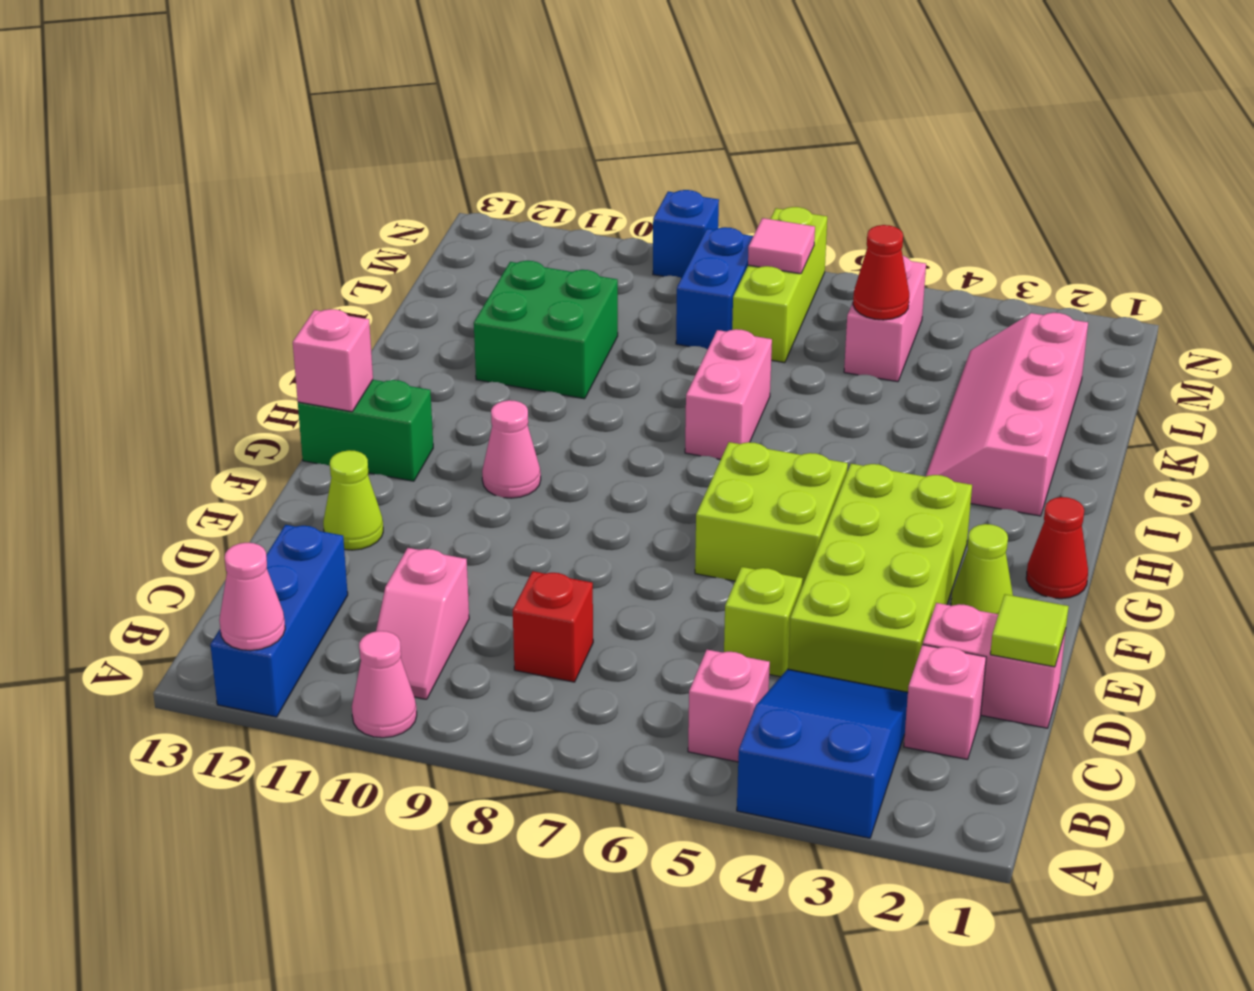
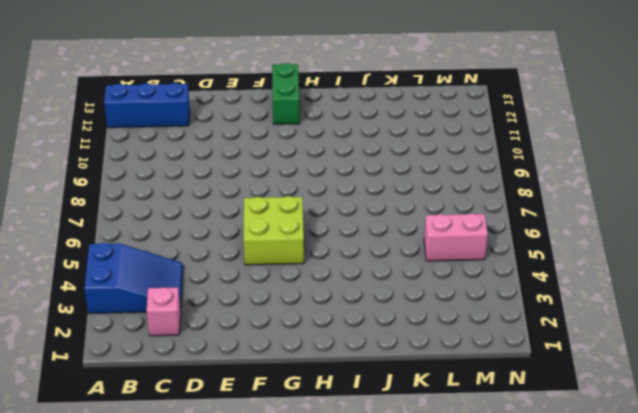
none -> pink cone A10 level 1
none -> pink brick B5 level 1
none -> pink slope B10:C10 level 1 top C

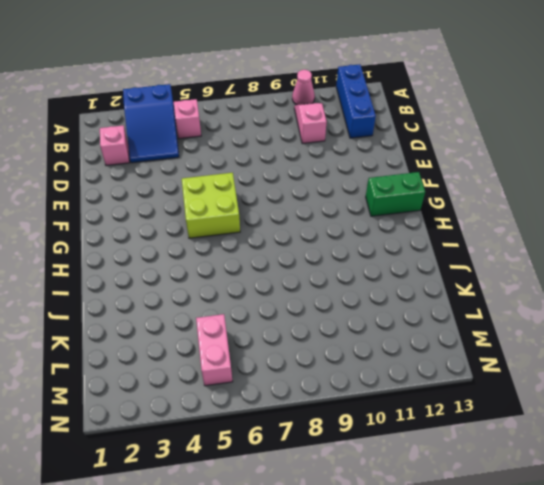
none -> red brick C8 level 1
none -> pink brick D1:D2 level 1
none -> lime brick D3:G4 level 1

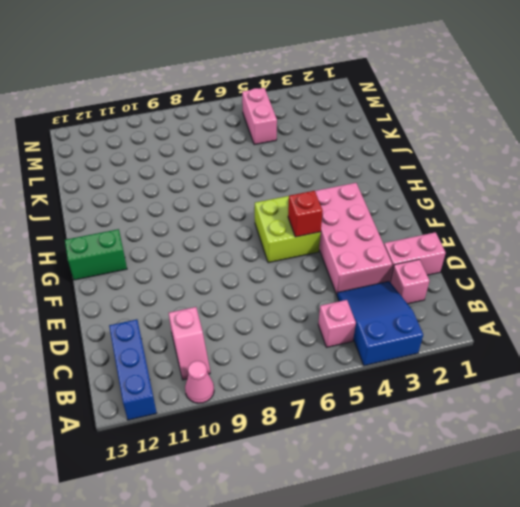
pink brick D3:G4 level 1 -> lime brick D3:G4 level 1
red brick F5 level 2 -> red brick C8 level 1
none -> lime brick D5 level 1
none -> lime cone E12 level 1
none -> lime cone F2 level 1

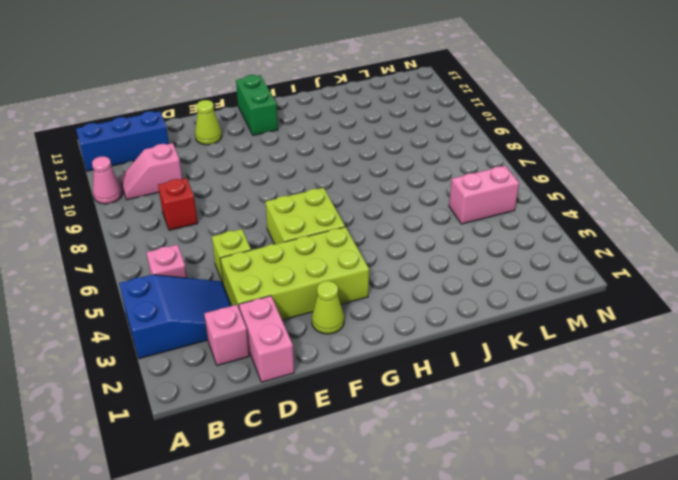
none -> red cone G1 level 1
none -> pink cone G10 level 1
none -> pink slope I2:L3 level 1 top 2

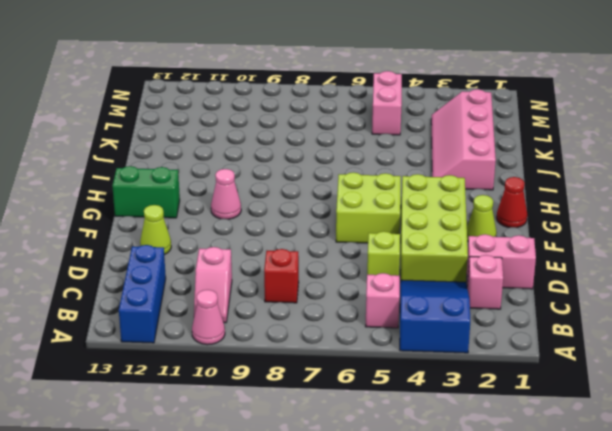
none -> pink brick I7:J7 level 1
none -> green brick J10:K11 level 1
none -> lime brick L7:N7 level 1

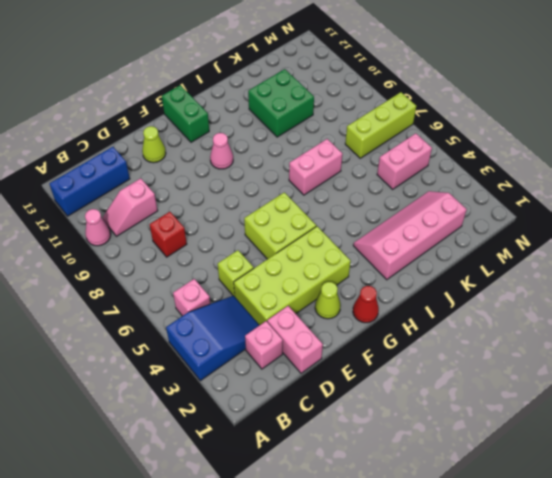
none -> blue brick L8:M8 level 1
none -> blue brick N9 level 1
none -> pink cone A12 level 2

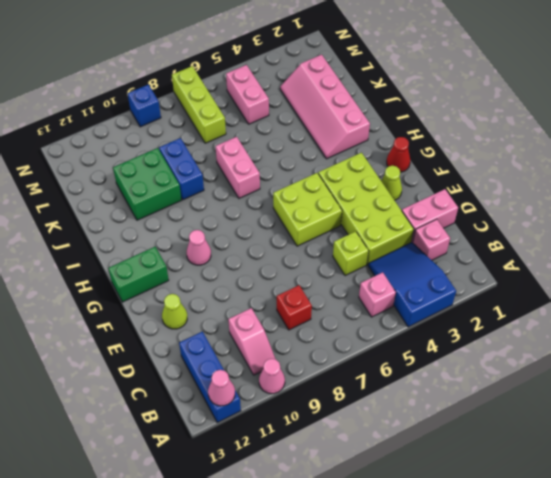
blue brick J9:K9 level 1 -> blue brick L8:M8 level 1
none -> lime tile D1 level 2
none -> pink brick G13 level 2
none -> red cone L5 level 2

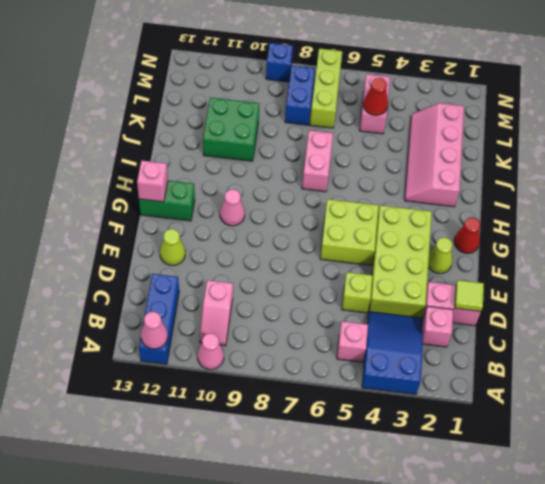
none -> red brick C8 level 1
none -> pink tile M7 level 2

